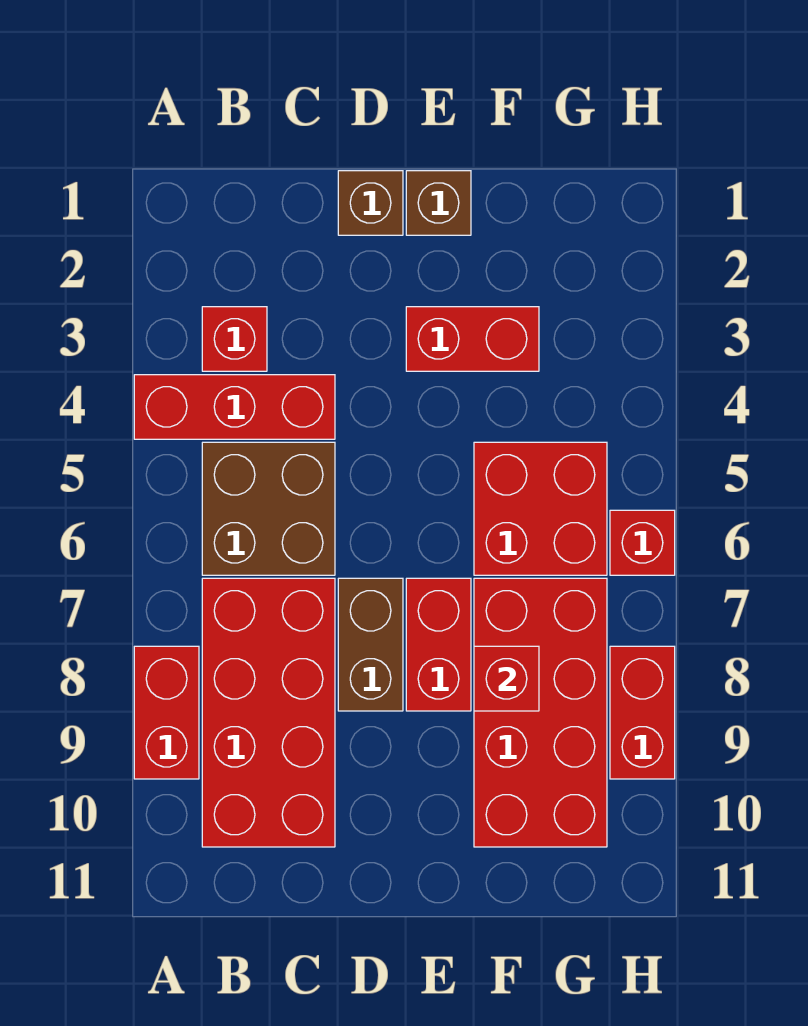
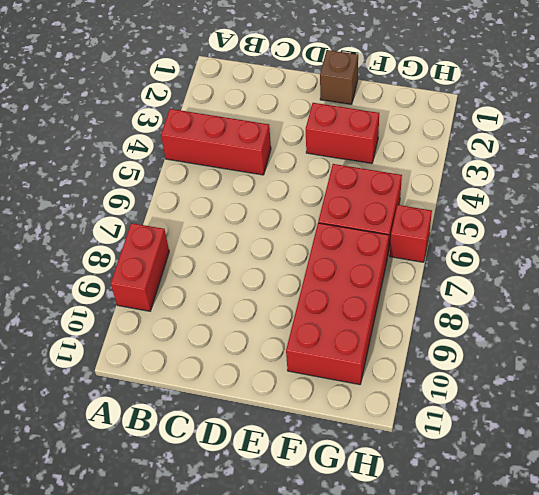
none -> red brick B3 level 1
none -> brown brick B5:C6 level 1
none -> red brick B7:C10 level 1

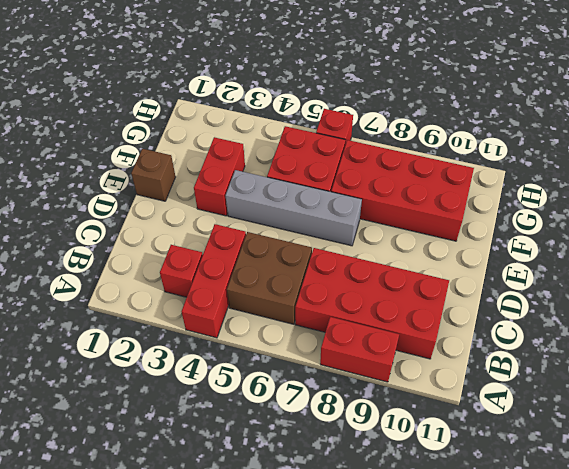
grey brick E4:E7 level 1 -> red brick E7:E8 level 1
none -> brown brick D1 level 1
none -> brown brick D7:D8 level 1
none -> red brick H8:H9 level 1

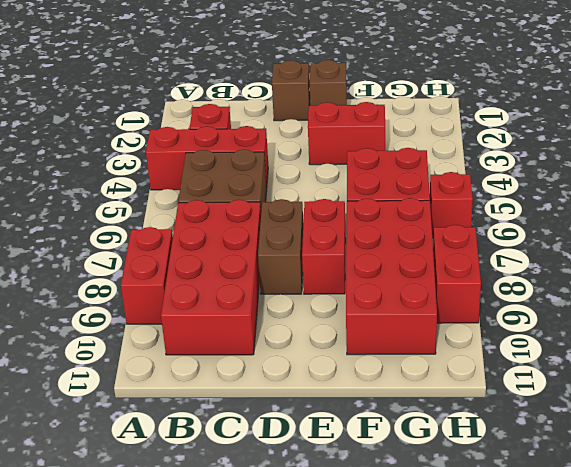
none -> red brick F8 level 2

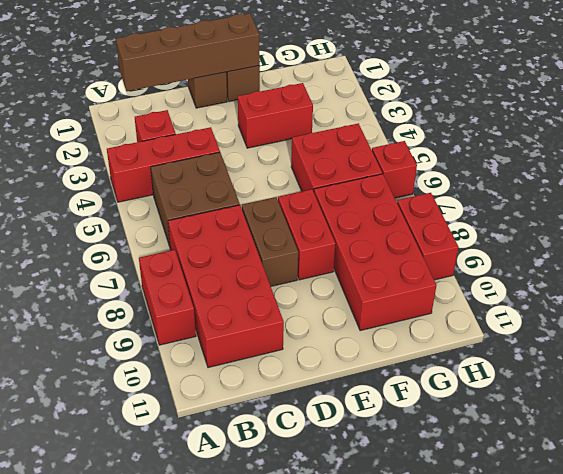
brown brick B1:E1 level 2 -> none
none -> red brick F8 level 2

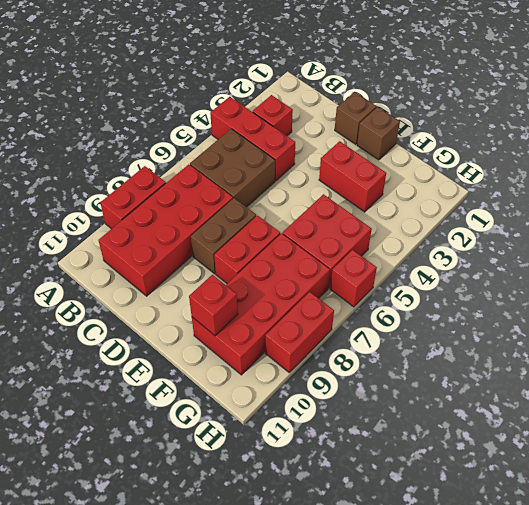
red brick F10 level 2 -> red brick F8 level 2

